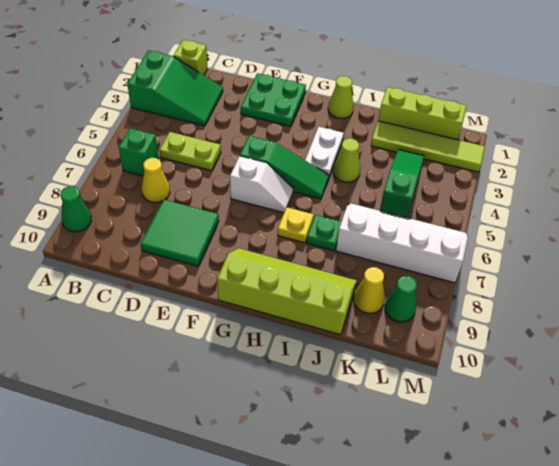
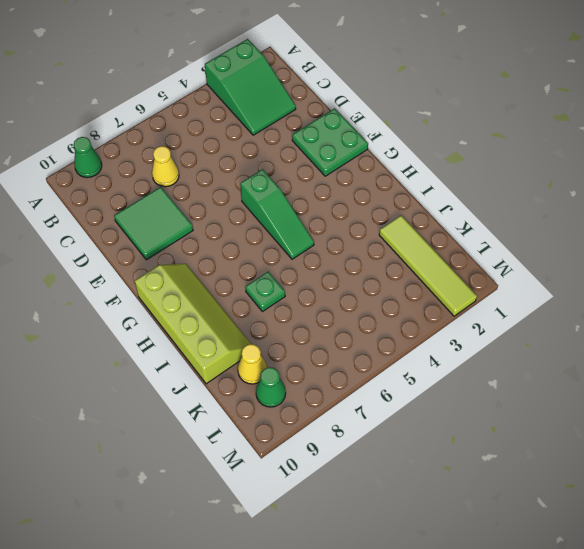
none -> lime brick B1 level 1
none -> green brick B6 level 1
none -> lime plate C5:D5 level 1

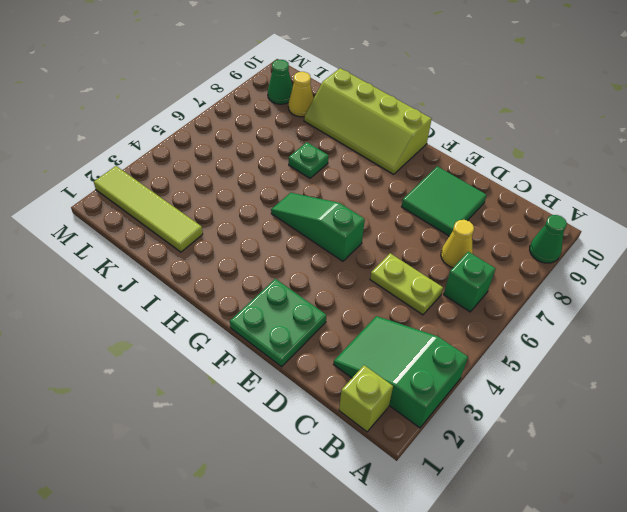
none -> white slope F6:G6 level 1 top F
none -> lime cone H1 level 1
none -> white plate H3:H4 level 1

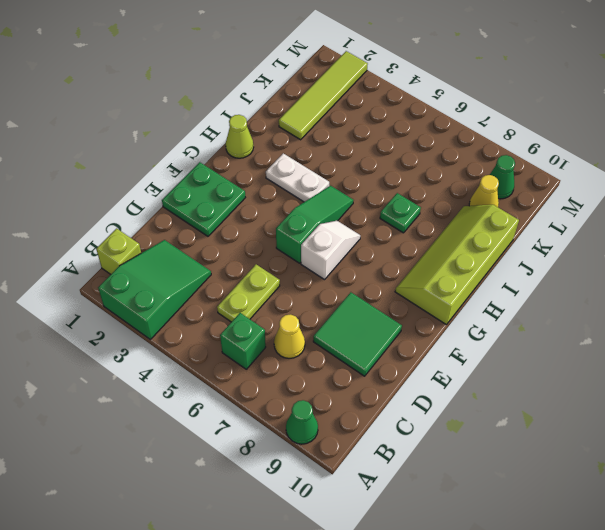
none -> yellow plate H7 level 1
none -> lime cone I4 level 1
none -> lime brick J1:L1 level 1

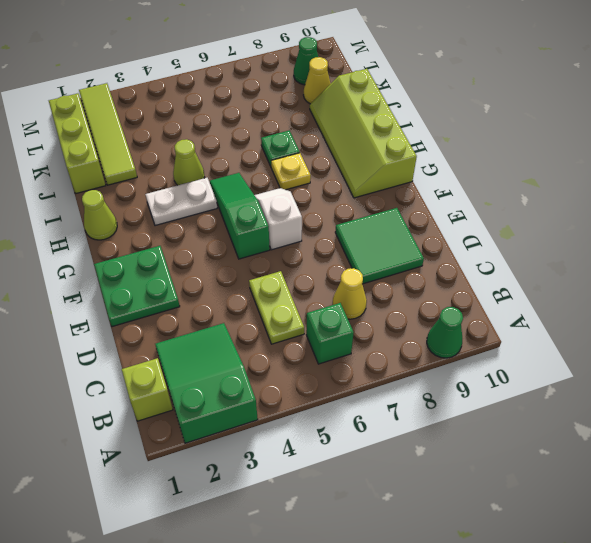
none -> white slope J6:M7 level 1 top 7
none -> green slope K3:K5 level 1 top 5

